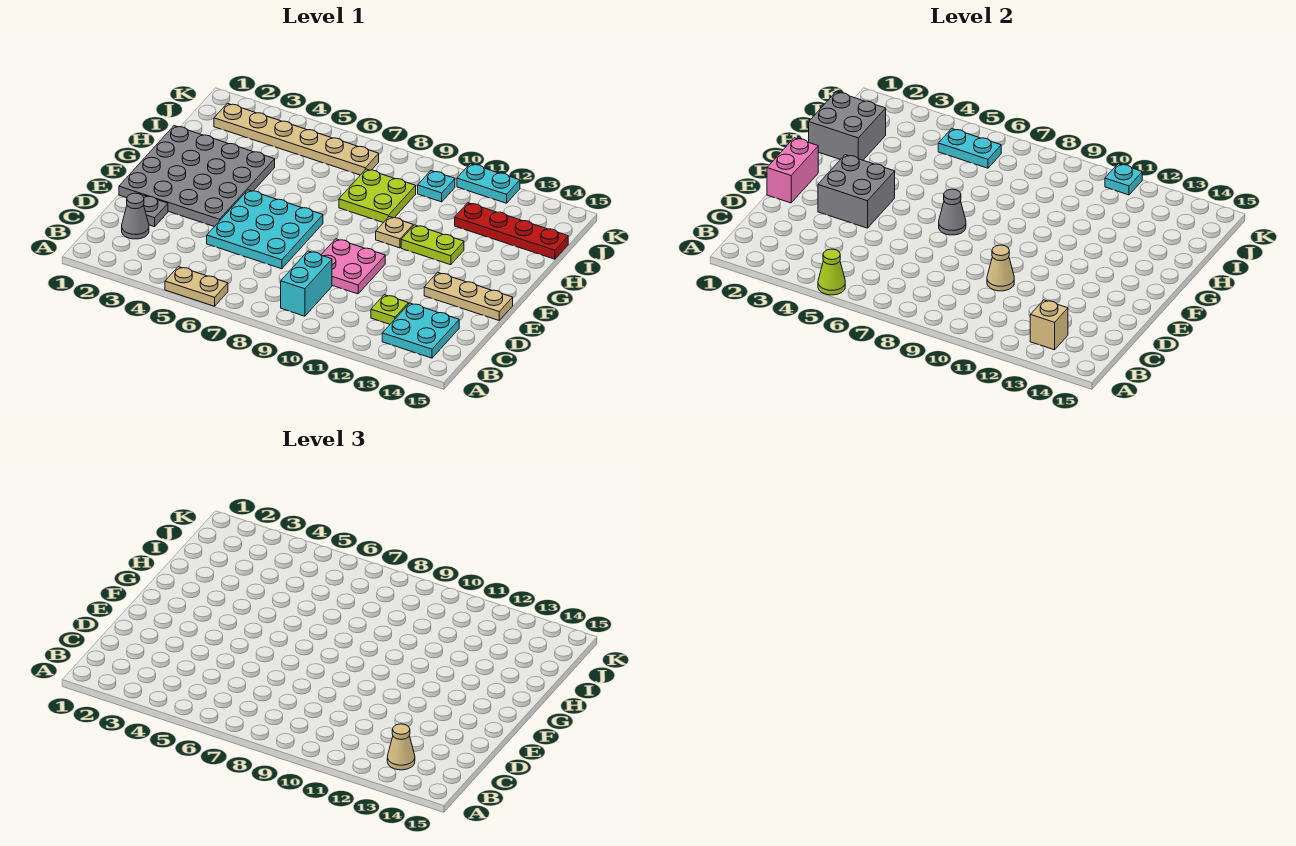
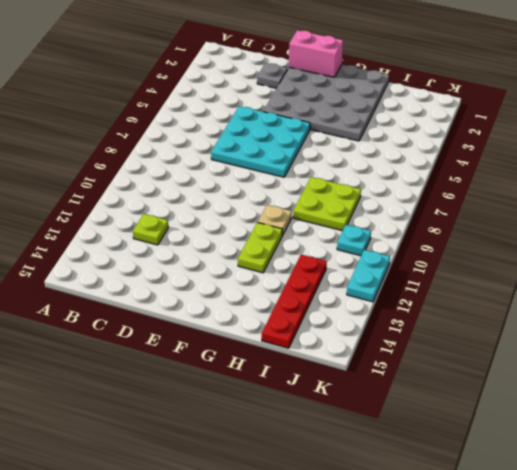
none -> tan plate A5:A6 level 1
none -> cyan brick B9:C9 level 1
none -> cyan plate B13:C14 level 1

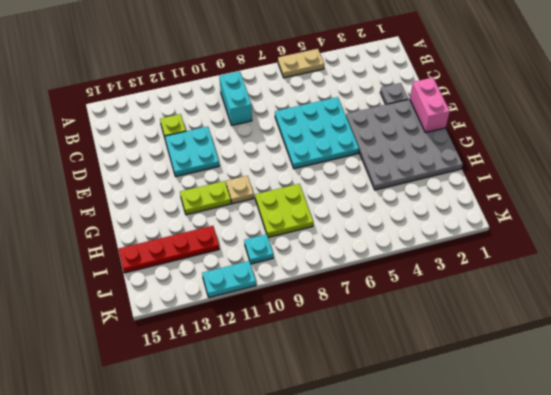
cyan plate D11:E12 level 1 -> cyan plate B13:C14 level 1
none -> grey cone C2 level 1
none -> pink plate D9:E10 level 1
none -> tan plate E13:E15 level 1

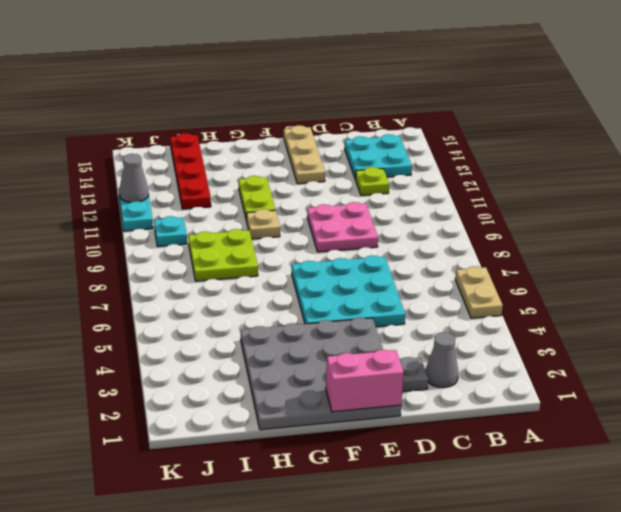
grey cone K12 level 2 -> grey cone F7 level 2
none -> cyan brick B9:C9 level 1
none -> tan plate J2:J7 level 1
none -> lime cone A5 level 2

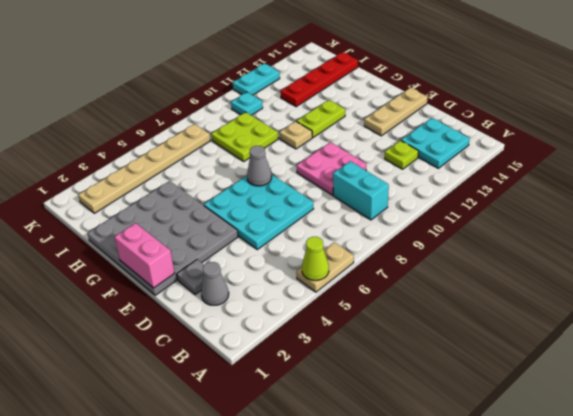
none -> tan brick B13 level 2
none -> tan cone D10 level 2
none -> grey brick E3:F4 level 2

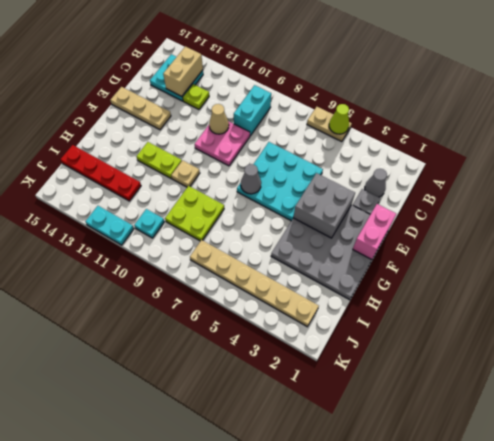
tan brick B13:C13 level 2 -> tan brick B13 level 2
none -> grey brick H1:I2 level 2
none -> cyan plate J5:J6 level 2
none -> cyan plate K11 level 2

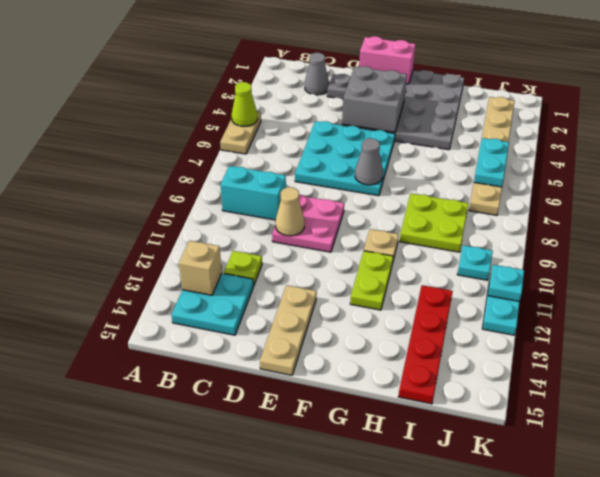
none -> grey brick H1:I2 level 2
none -> tan cone B13 level 3

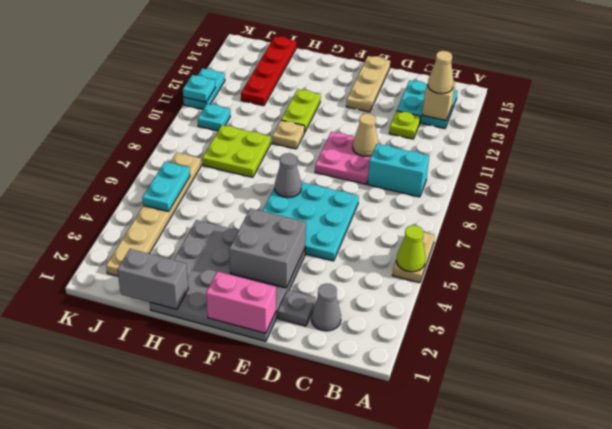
grey brick H1:I1 level 2 -> grey brick H1:I2 level 2

